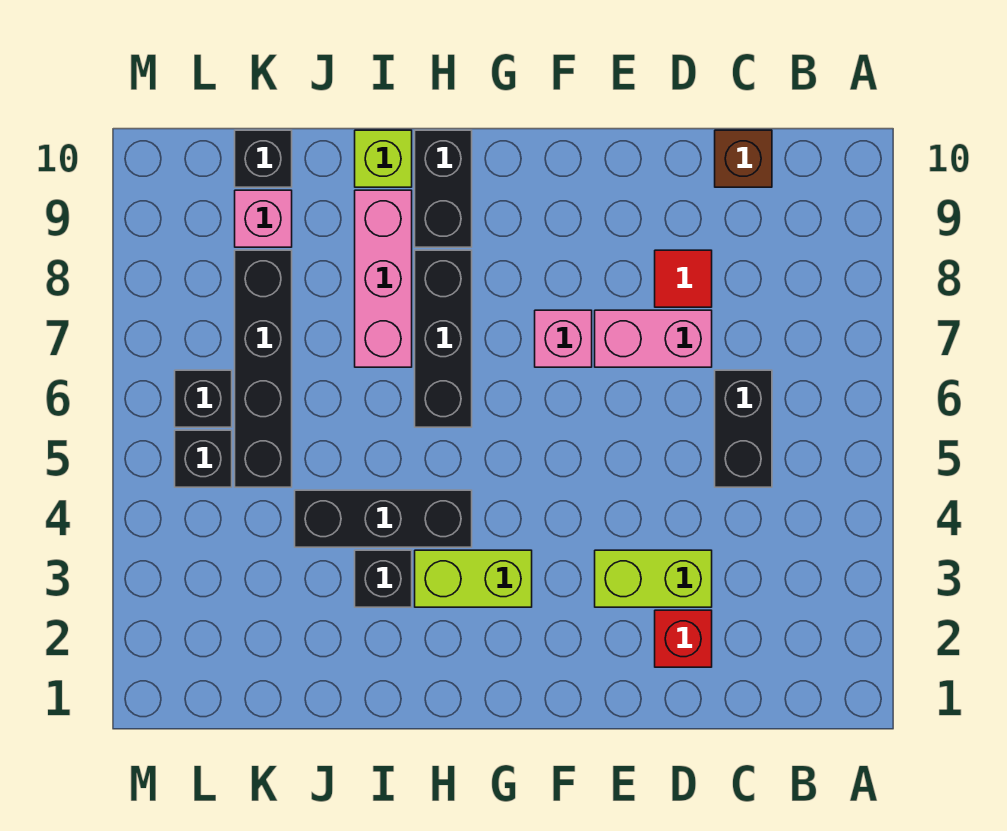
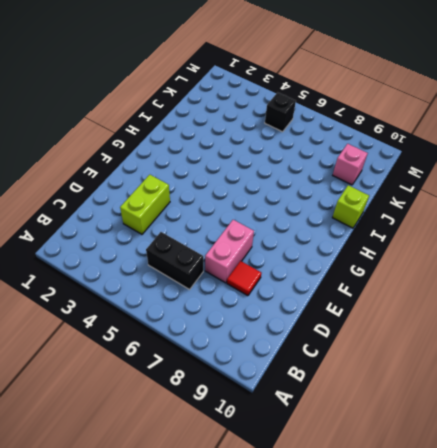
none -> brown brick C10 level 1
none -> red brick D2 level 1
none -> pink brick F7 level 1

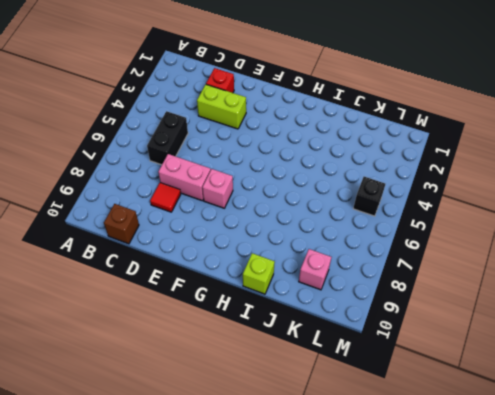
none -> lime brick G3:H3 level 1
none -> black brick H4:J4 level 1
none -> black brick H6:H8 level 1

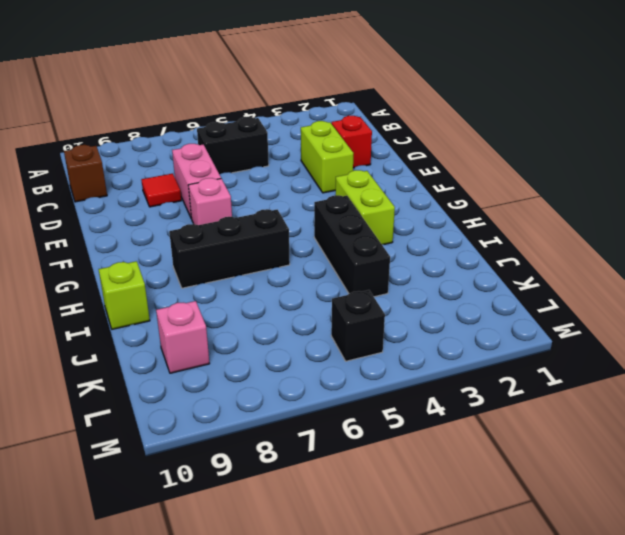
none -> black brick H9:H10 level 1
none -> black brick I3 level 1
none -> pink brick I7:I9 level 1

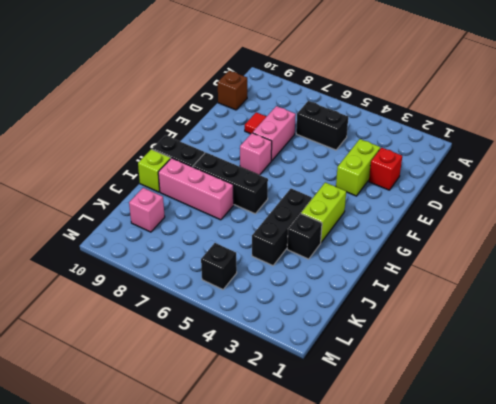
none -> black brick K5:K8 level 1
none -> black brick K10 level 1
none -> black brick L6 level 1

